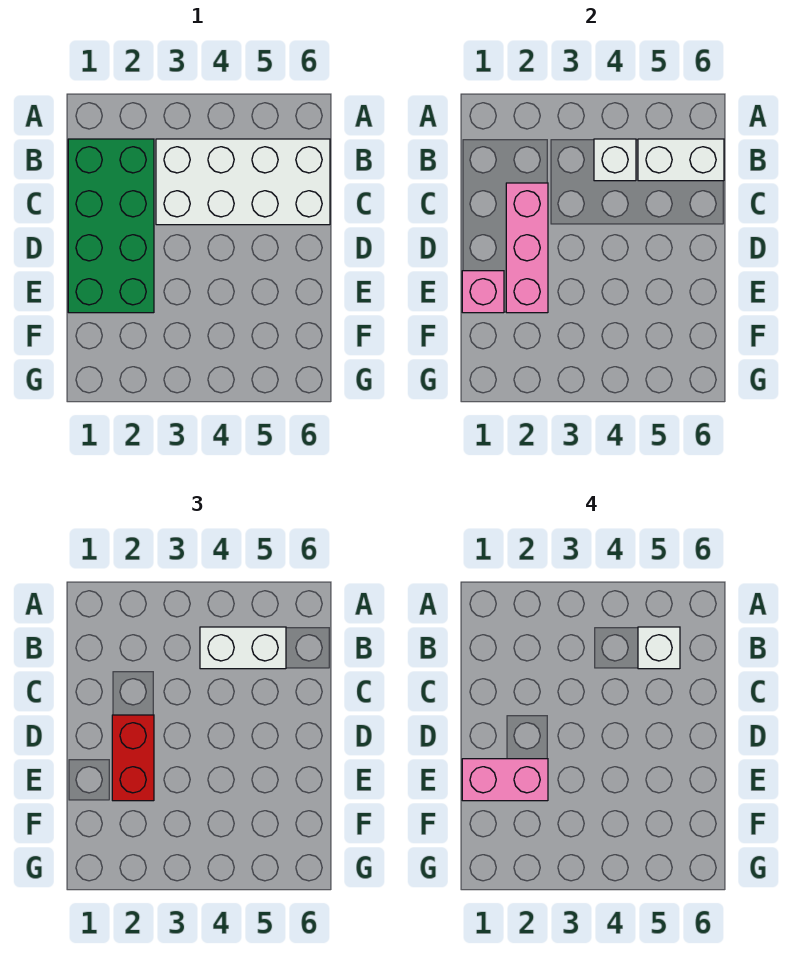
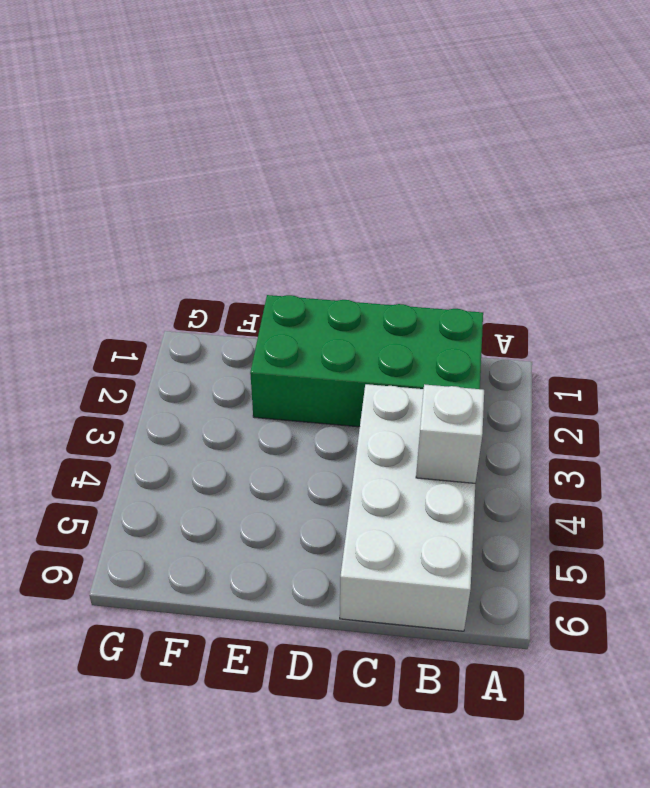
none -> white brick B5:B6 level 2
none -> pink brick C2:E2 level 2

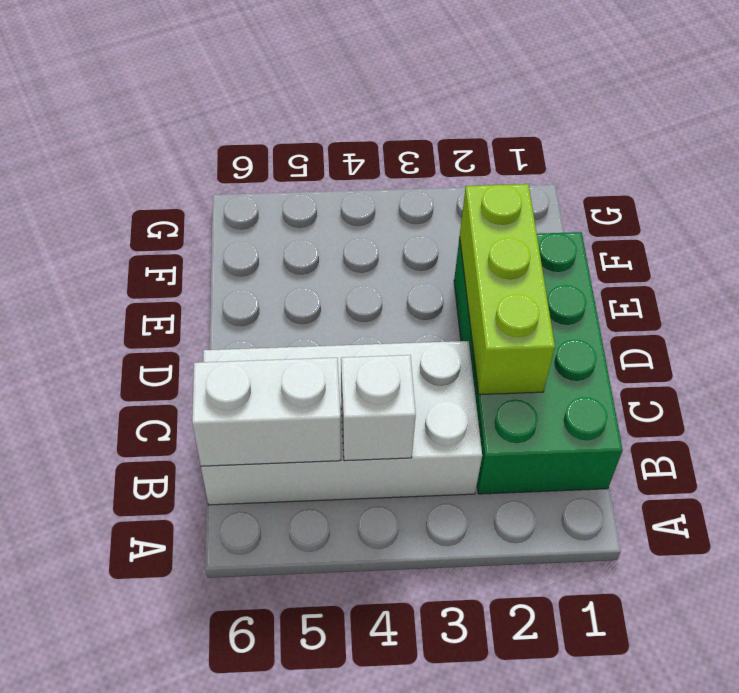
lime brick C2:E2 level 2 -> pink brick C2:E2 level 2
none -> pink brick E1 level 2
none -> white brick B4:B5 level 3

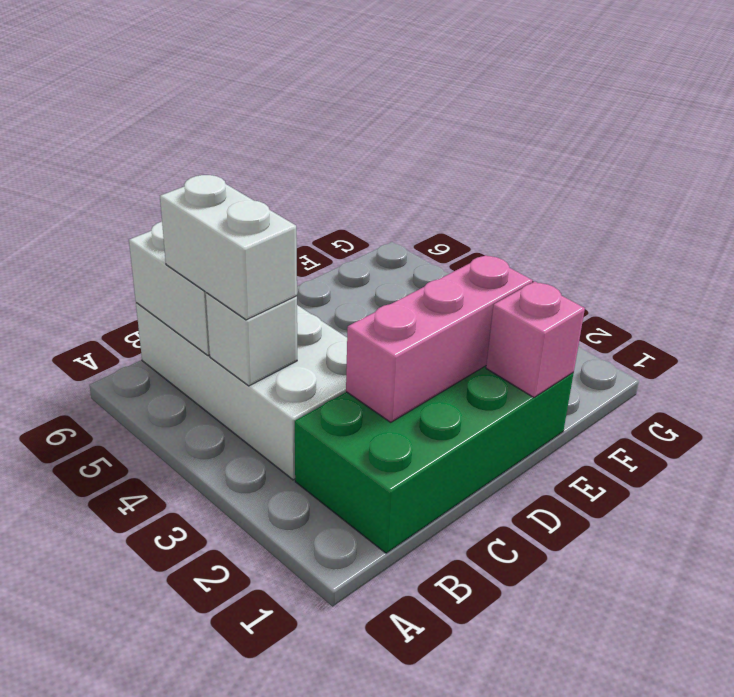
none -> red brick D2:E2 level 3
none -> white brick B5 level 4

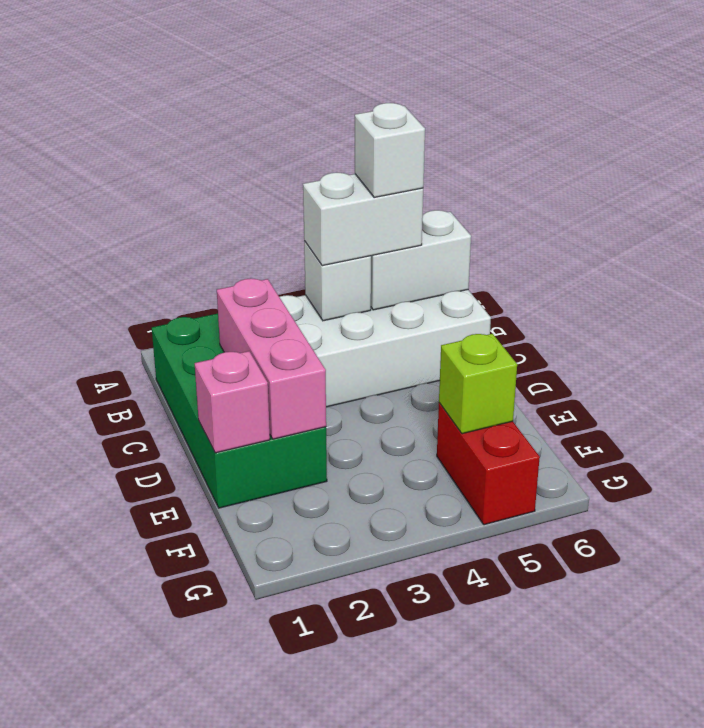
red brick F5:G5 level 1 -> red brick D2:E2 level 3
lime brick F5 level 2 -> none
none -> pink brick E1:E2 level 4

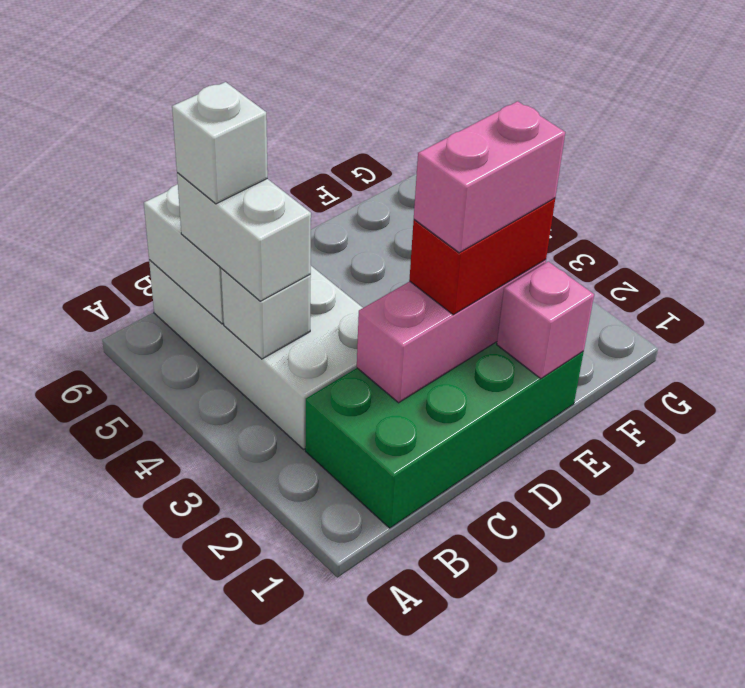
pink brick D2:E2 level 4 -> pink brick E1:E2 level 4

